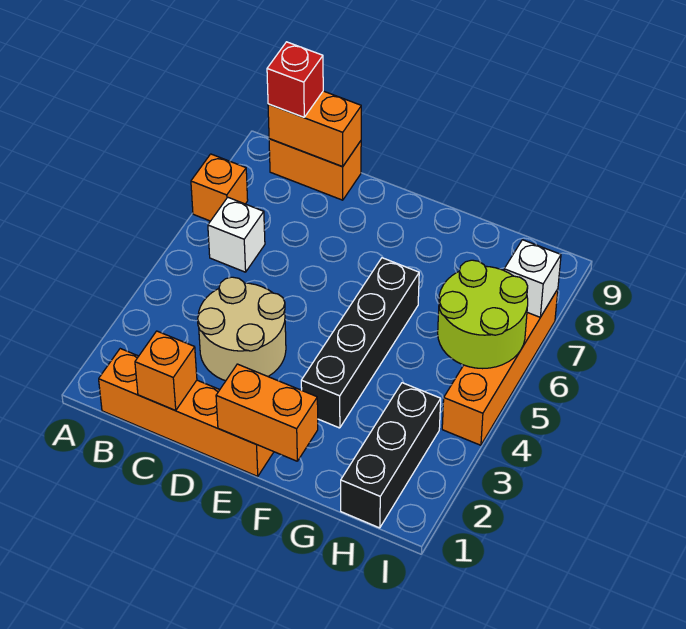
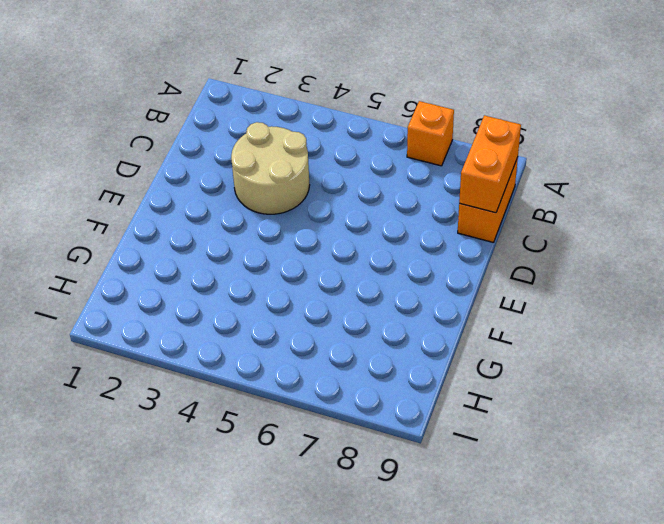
none -> orange brick B1:E1 level 1
none -> white brick B6 level 1
none -> black brick F3:F6 level 1

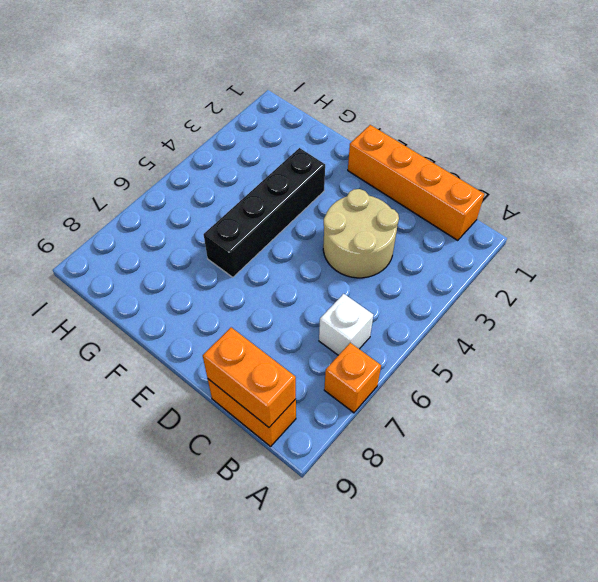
none -> black brick H1:H3 level 1
none -> orange brick I4:I7 level 1
none -> orange brick C1 level 2

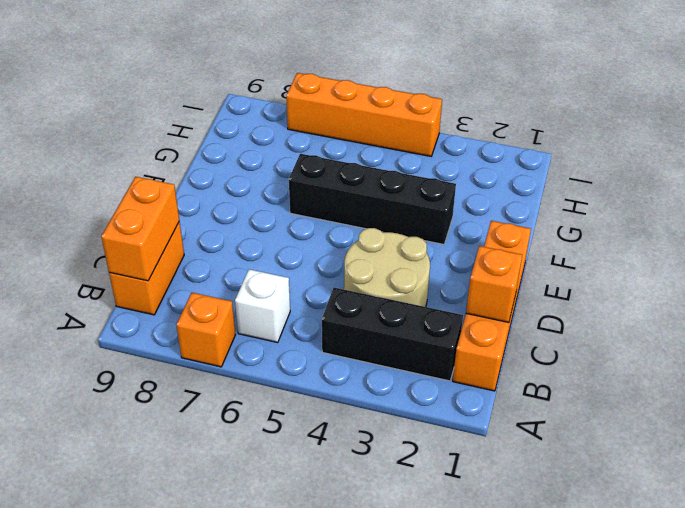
black brick B2:B4 level 1 -> black brick H1:H3 level 1
none -> orange brick E1:F1 level 2
none -> lime round brick H5:I6 level 2
none -> white brick I7 level 2

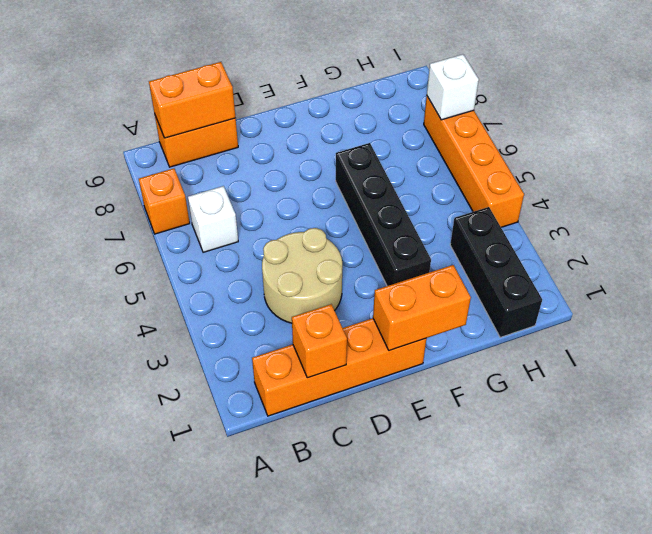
none -> lime round brick H5:I6 level 2
none -> red brick B9 level 3

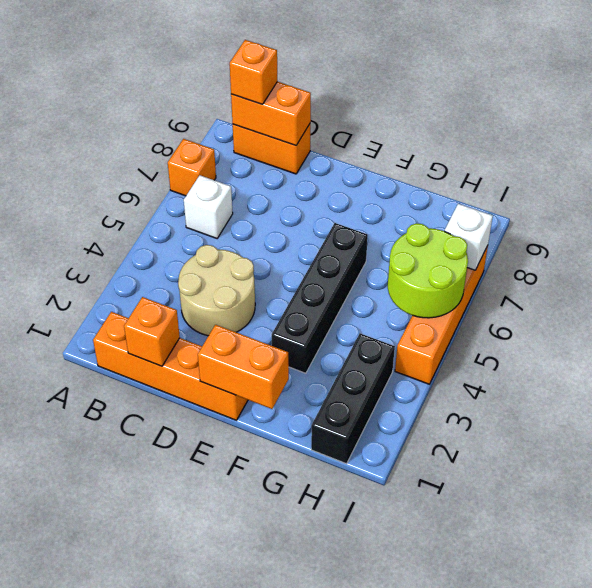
orange brick B9 level 3 -> red brick B9 level 3

